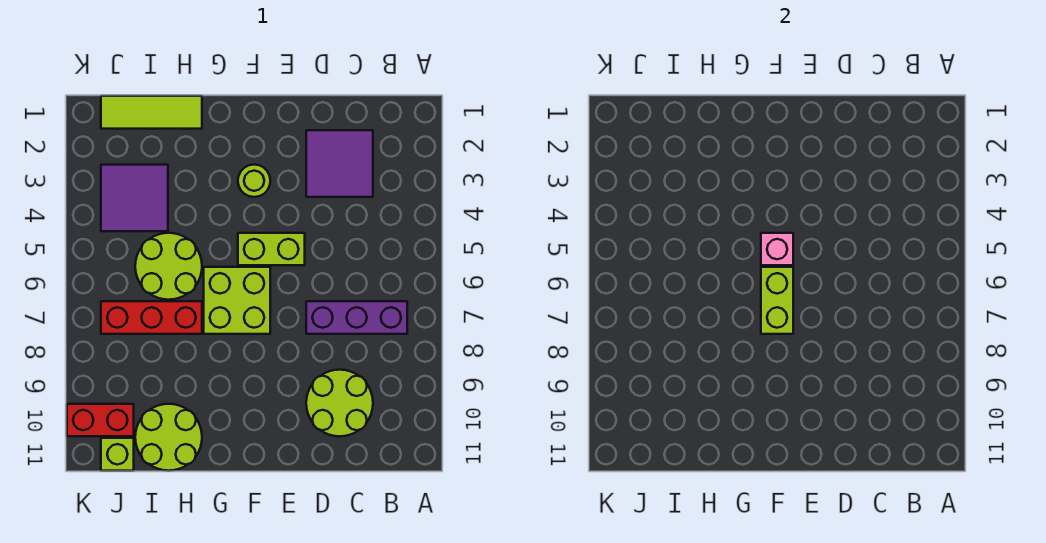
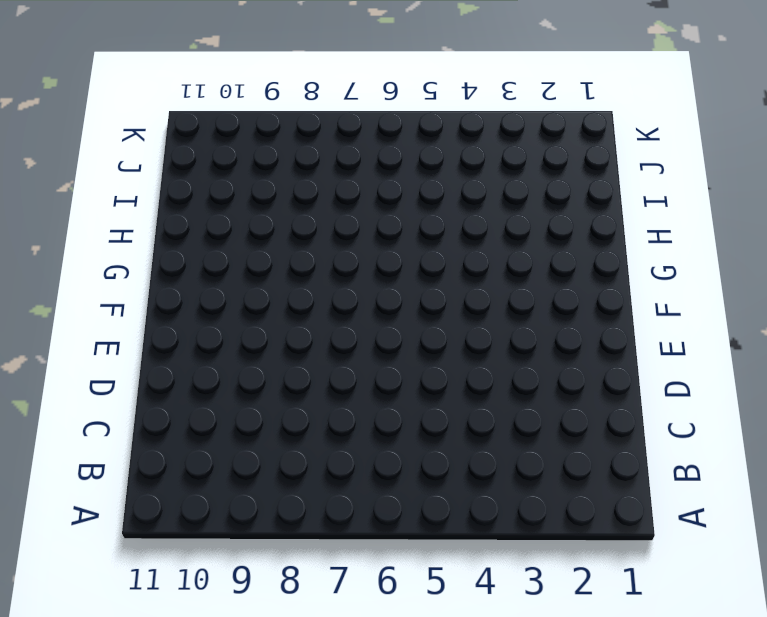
none -> purple brick B7:D7 level 1
none -> purple tile C2:D3 level 1
none -> lime round brick C9:D10 level 1

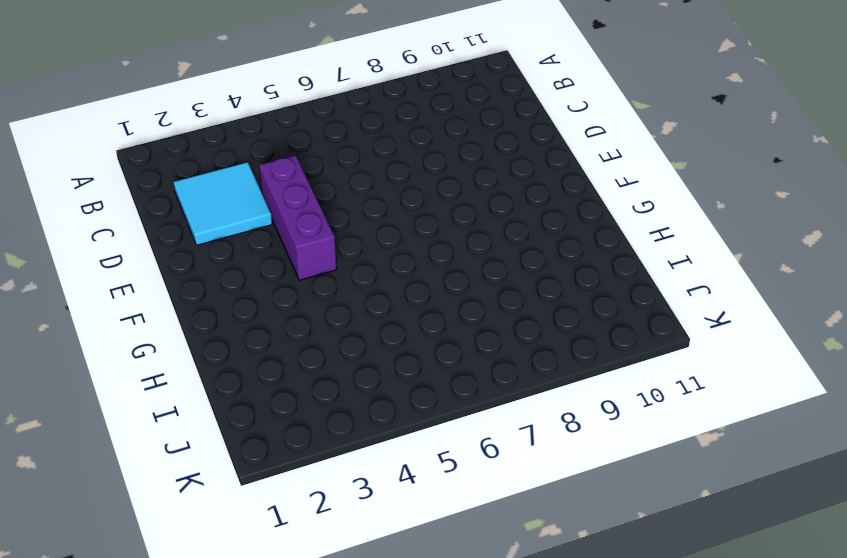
cyan tile C2:D3 level 1 -> purple tile C2:D3 level 1
purple brick D4:F4 level 1 -> purple brick B7:D7 level 1
none -> lime round brick C9:D10 level 1
none -> lime brick E5:F5 level 1
none -> lime round brick F3 level 1

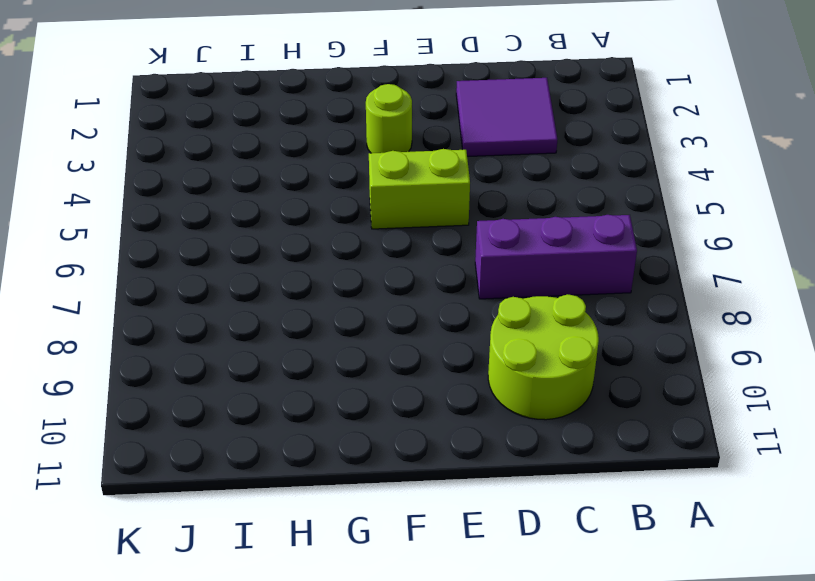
none -> lime brick F6:G7 level 1
none -> lime tile H1:J1 level 1
none -> lime round brick H5:I6 level 1

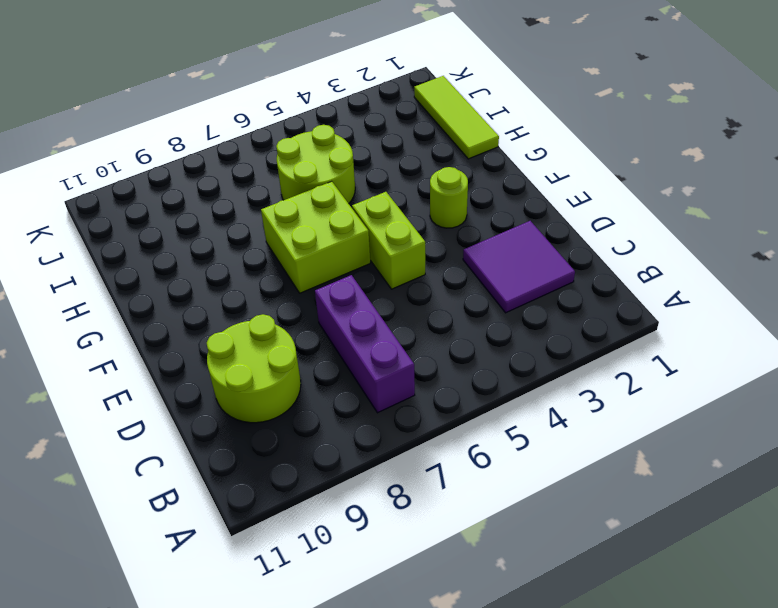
none -> red brick H7:J7 level 1
none -> lime round brick H10:I11 level 1
none -> purple tile I3:J4 level 1

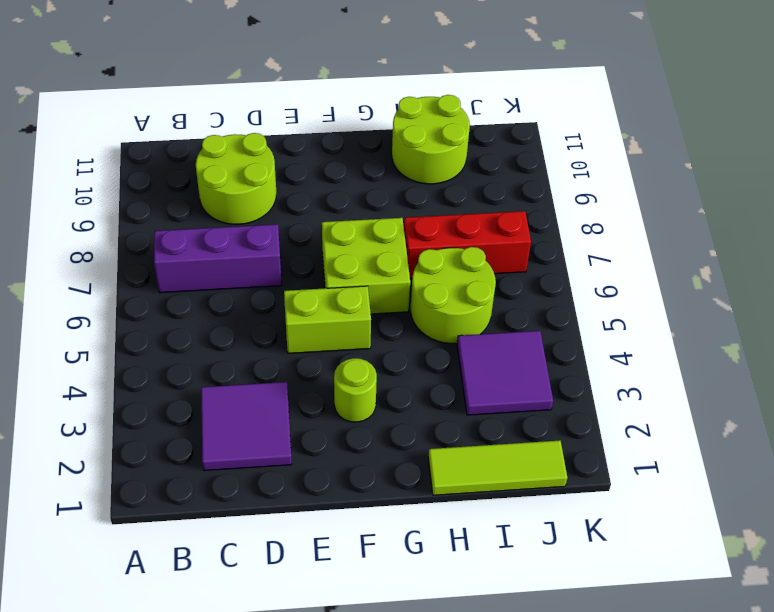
none -> red brick J10:K10 level 1
none -> lime brick J11 level 1
none -> pink brick F5 level 2

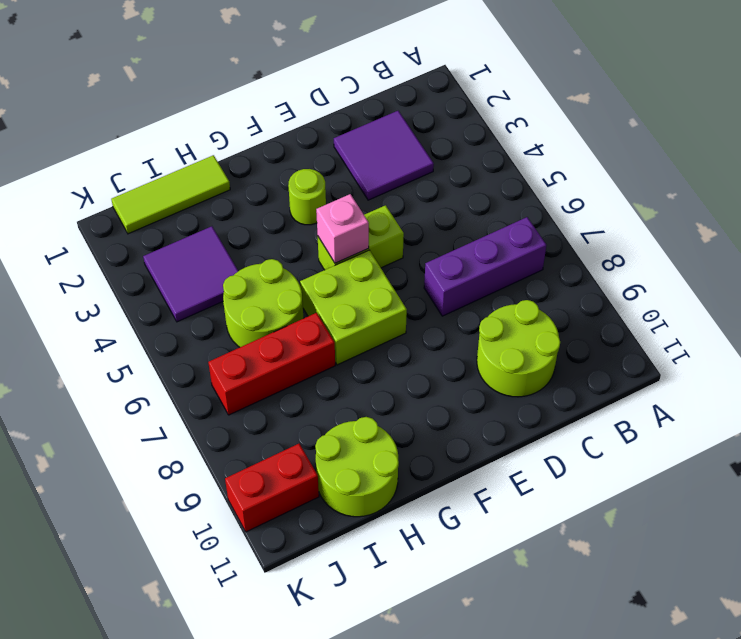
none -> lime brick J11 level 1
none -> lime brick F6:F7 level 2

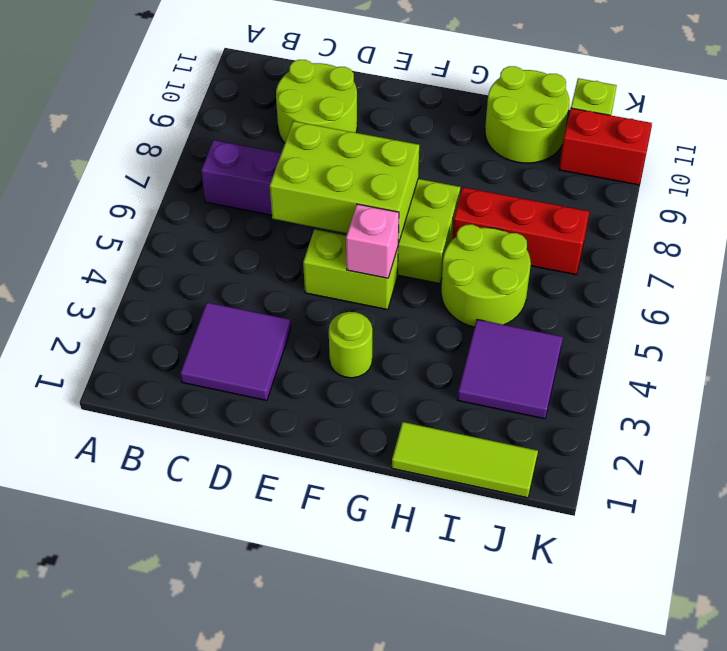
lime brick D6:F7 level 2 -> lime brick F6:F7 level 2

